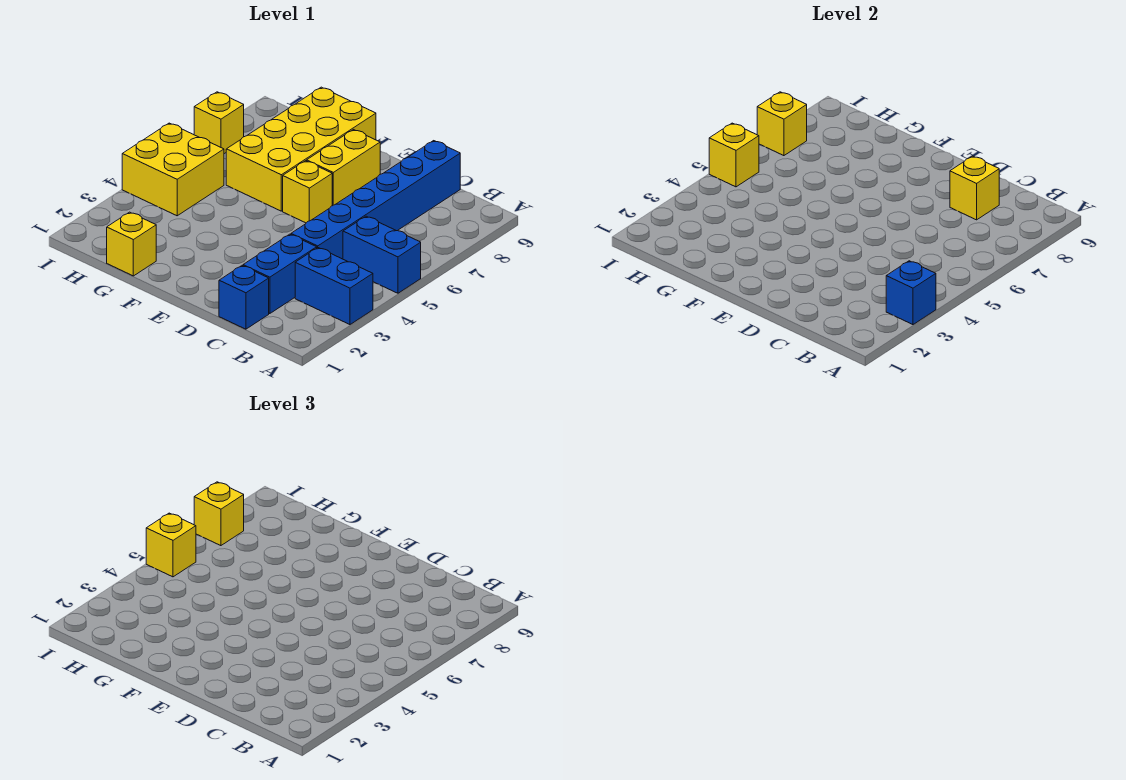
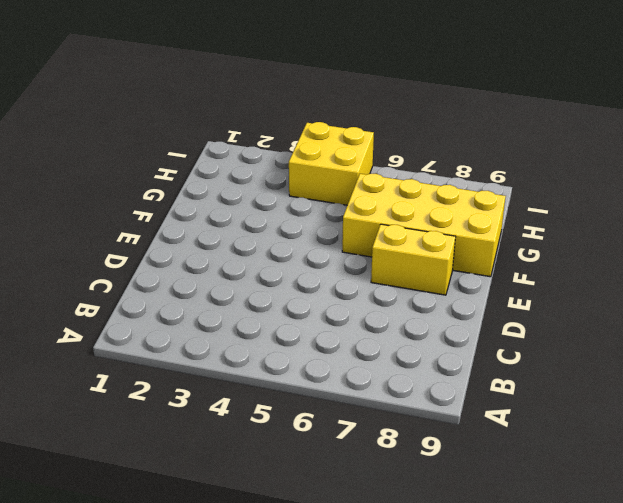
none -> blue brick A3:B3 level 1
none -> blue brick A5:B5 level 1
none -> blue brick C1 level 1

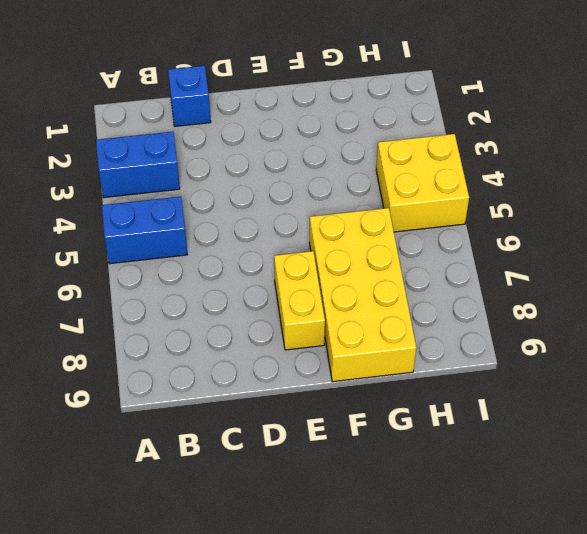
none -> blue brick C2:C3 level 1
none -> blue brick C4:C9 level 1
none -> yellow brick E6 level 1

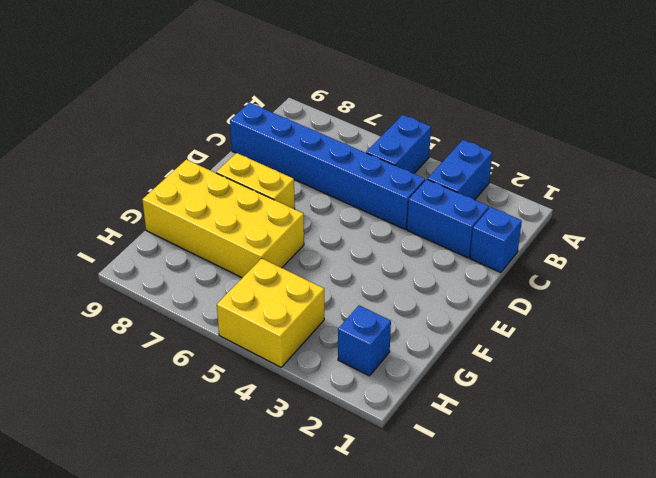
blue brick H2 level 1 -> blue brick A3 level 2
none -> yellow brick E6 level 1
none -> yellow brick G1 level 1
none -> yellow brick I7 level 1

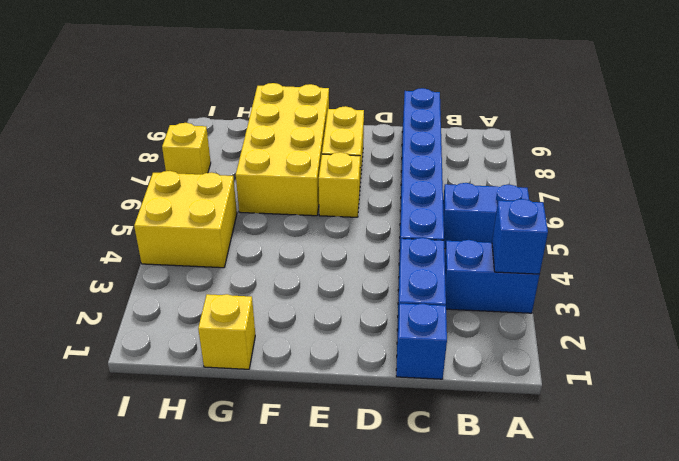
none -> yellow brick C8 level 2
none -> yellow brick I5 level 2
none -> yellow brick I7 level 2

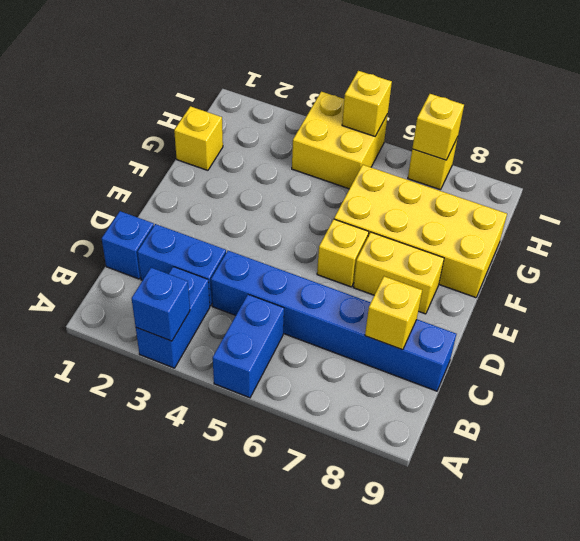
none -> yellow brick I5 level 3
none -> yellow brick I7 level 3

